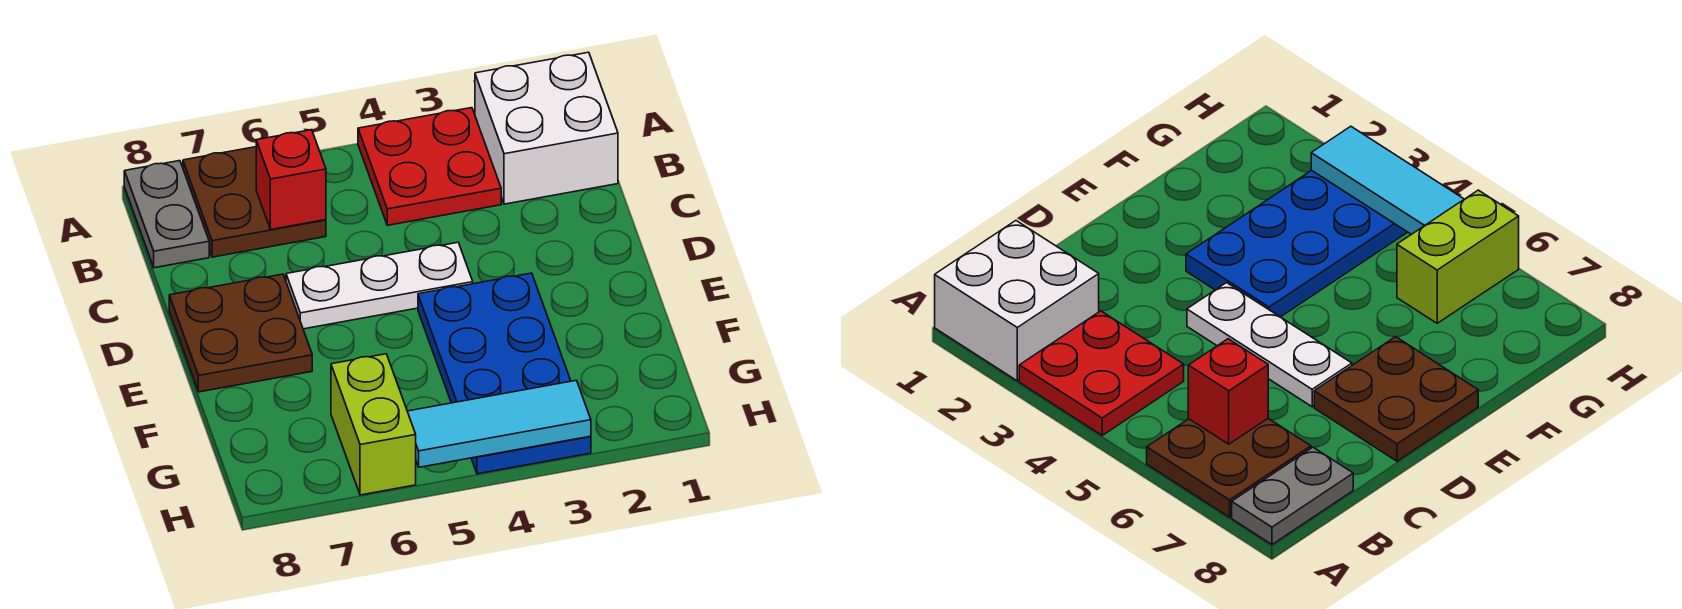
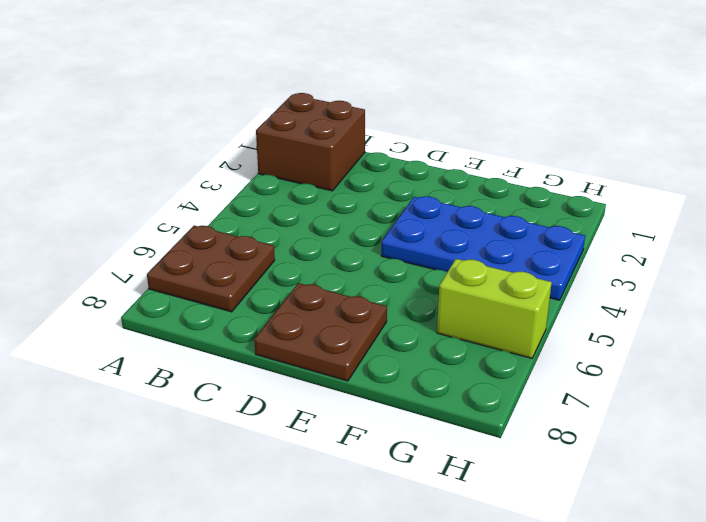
brown brick A1:B2 level 1 -> white brick A1:B2 level 1
none -> red plate A3:B4 level 1
none -> grey plate A8:B8 level 1

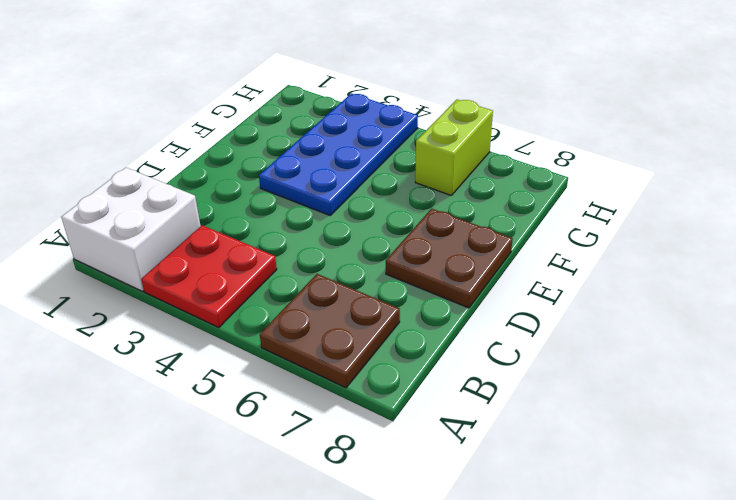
none -> grey plate A8:B8 level 1
none -> white plate D4:D6 level 1

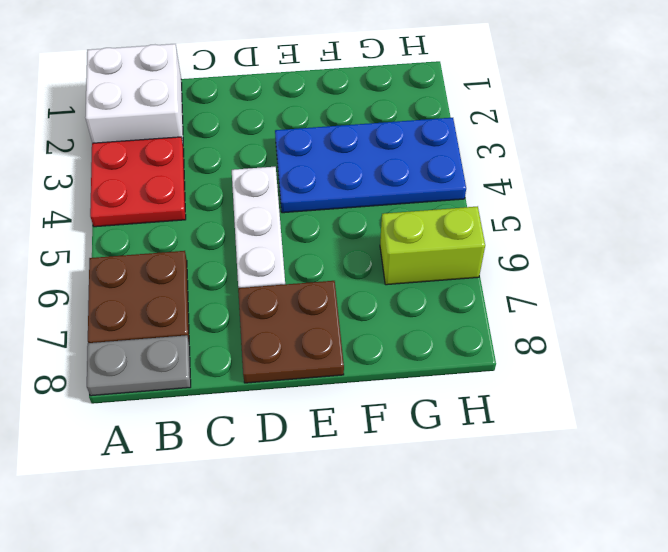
none -> red brick B6 level 2
none -> cyan tile H3:H5 level 2

